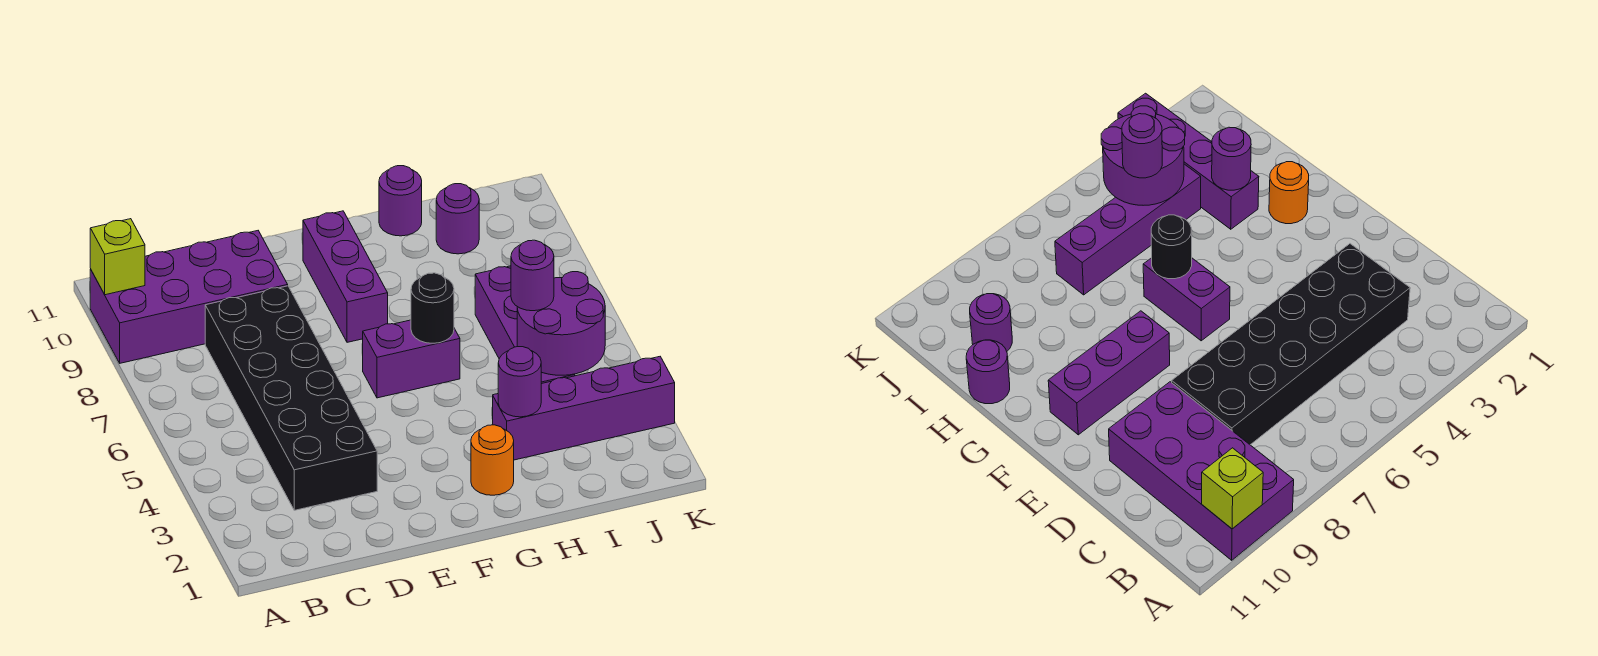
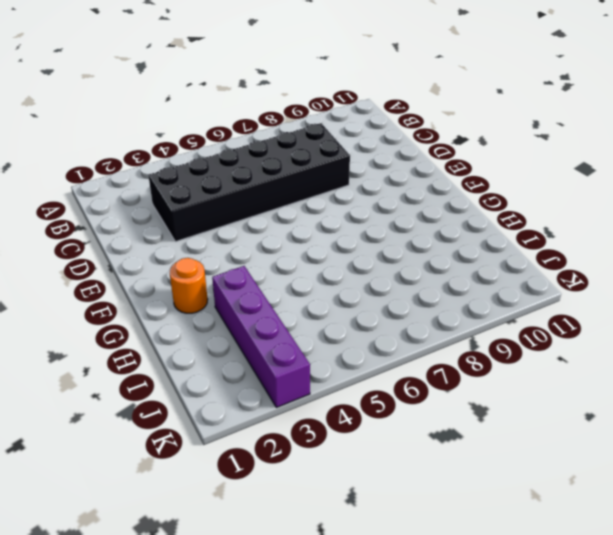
none -> purple brick A9:D10 level 1
none -> purple brick F6:G6 level 1
none -> purple brick F8:F10 level 1

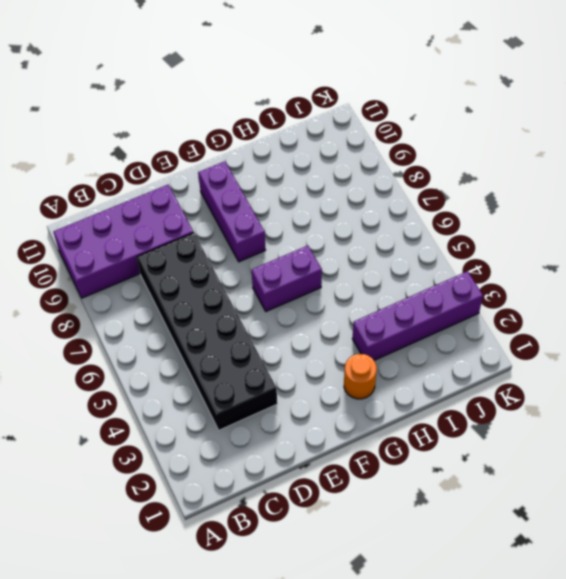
none -> purple round brick H11 level 1
none -> purple brick I4:I7 level 1
none -> purple round brick I10 level 1

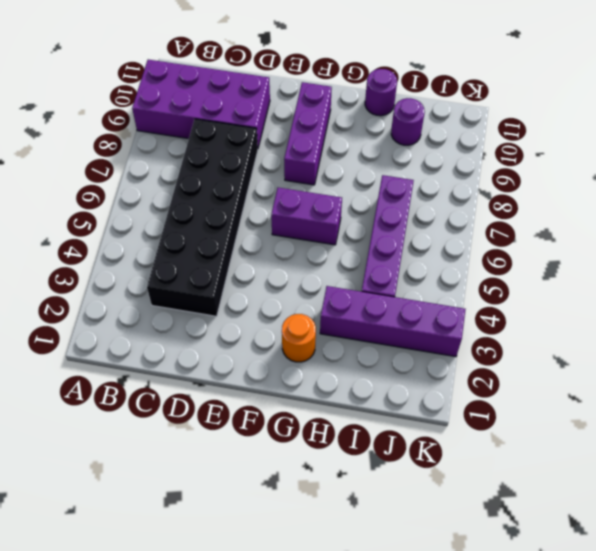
none -> lime brick A10 level 2
none -> black round brick G6 level 2
none -> purple round brick H3 level 2

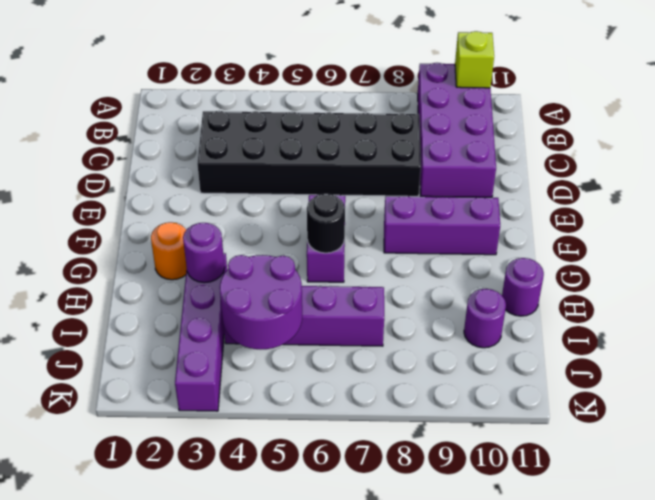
none -> purple round brick I5 level 3

